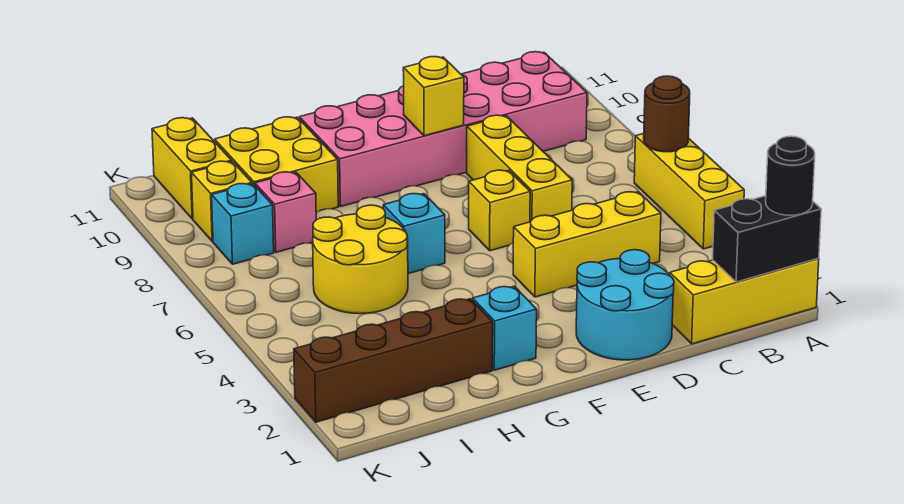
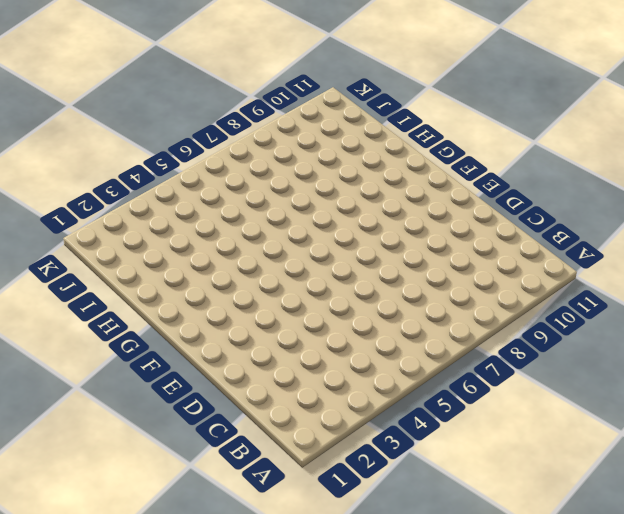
none -> yellow brick A1:C1 level 1
none -> yellow brick A4:A6 level 1
none -> pink brick B9:G10 level 1

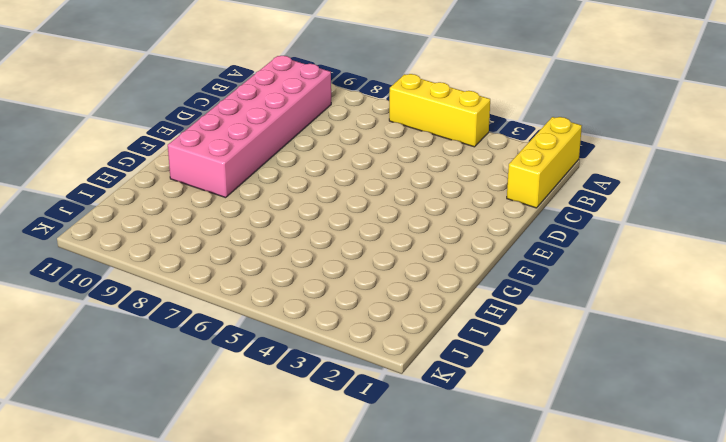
none -> yellow brick C4:E4 level 1
none -> cyan round brick D1:E2 level 1
none -> yellow brick D6:D8 level 1

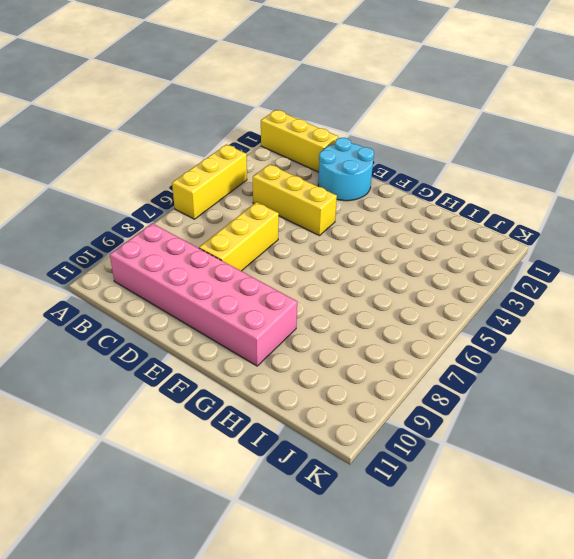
none -> yellow brick E6 level 1
none -> cyan brick G2 level 1
none -> cyan brick G6 level 1

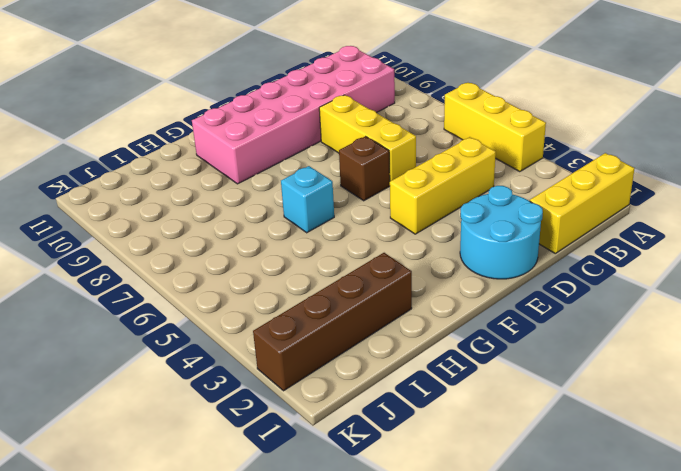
brown brick E6 level 1 -> yellow brick E6 level 1
none -> cyan brick G2 level 1
none -> yellow round brick H5:I6 level 1
none -> yellow brick H9:I10 level 1

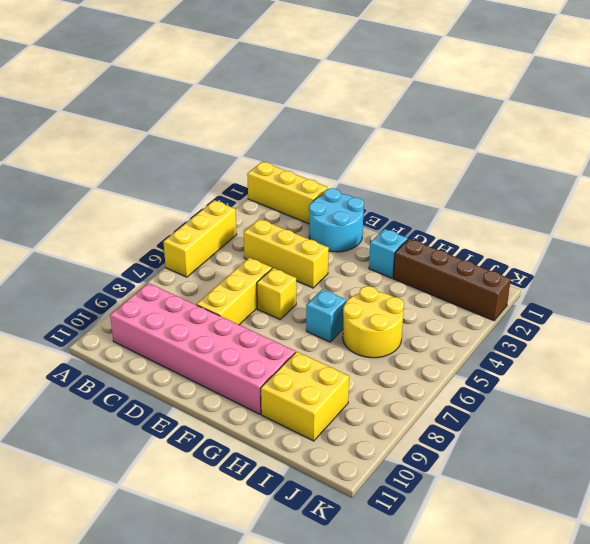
none -> pink brick I8 level 1
none -> cyan brick J8 level 1
none -> yellow brick J9 level 1

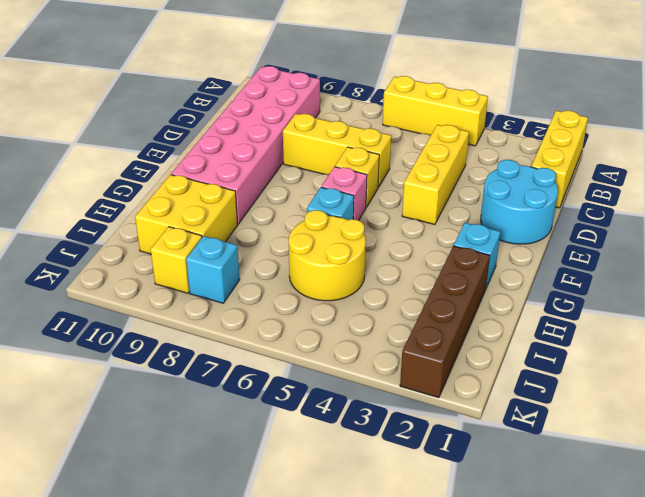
pink brick F6 level 1 -> pink brick I8 level 1
none -> yellow brick J10:J11 level 1
none -> black brick A1:B1 level 2
none -> brown round brick A6 level 2

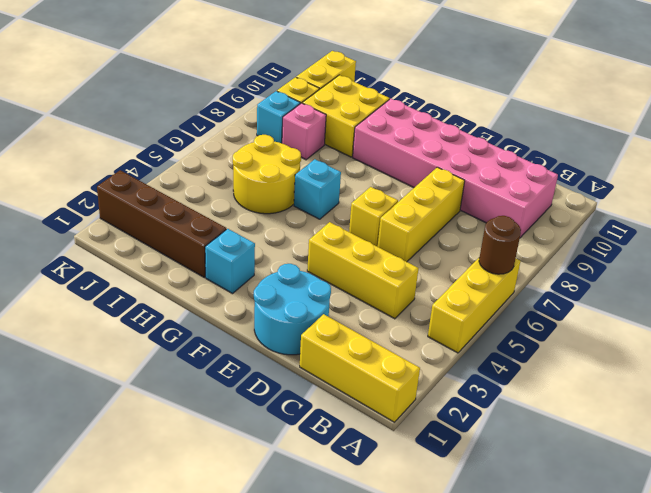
none -> black brick A1:B1 level 2
none -> yellow brick E9 level 2
none -> black round brick A1 level 3

